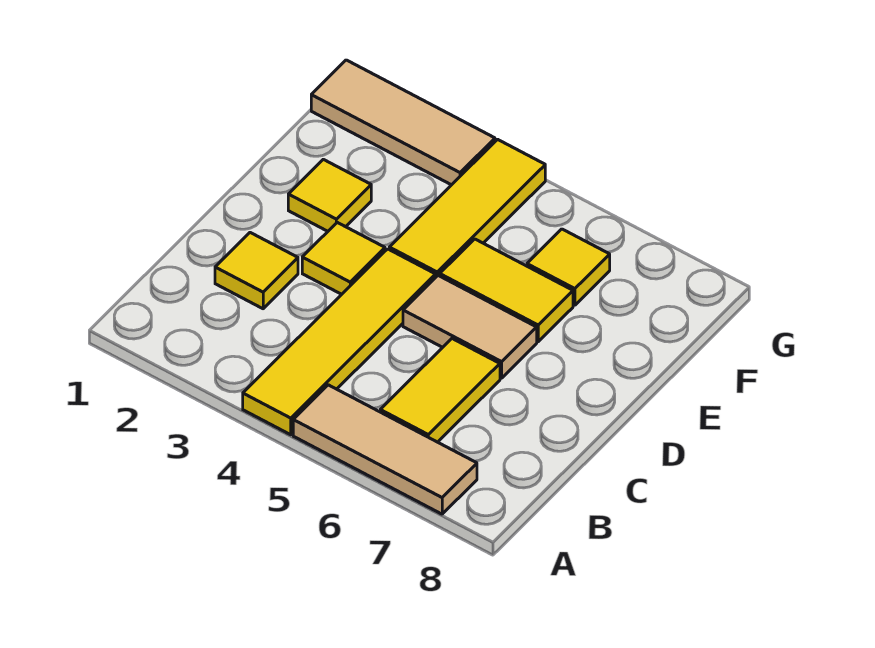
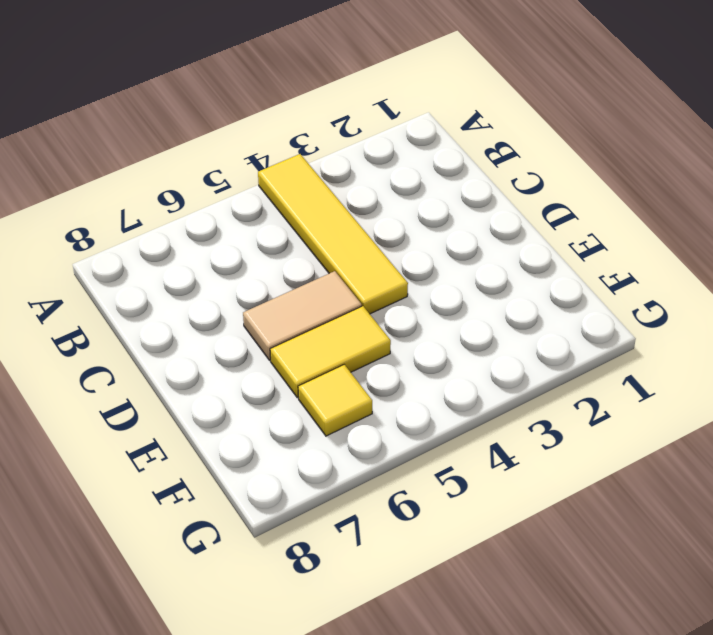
none -> tan tile A5:A7 level 1
none -> yellow tile B6:C6 level 1

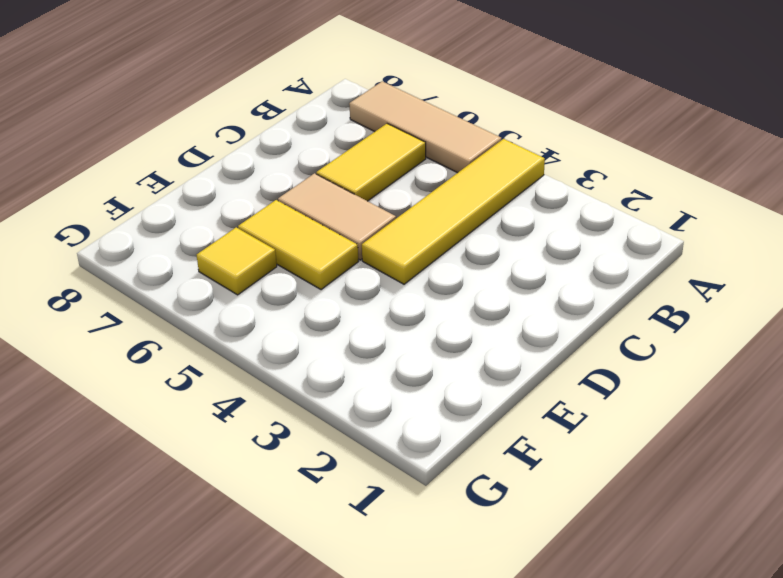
none -> yellow tile C2 level 1
none -> yellow tile D3 level 1

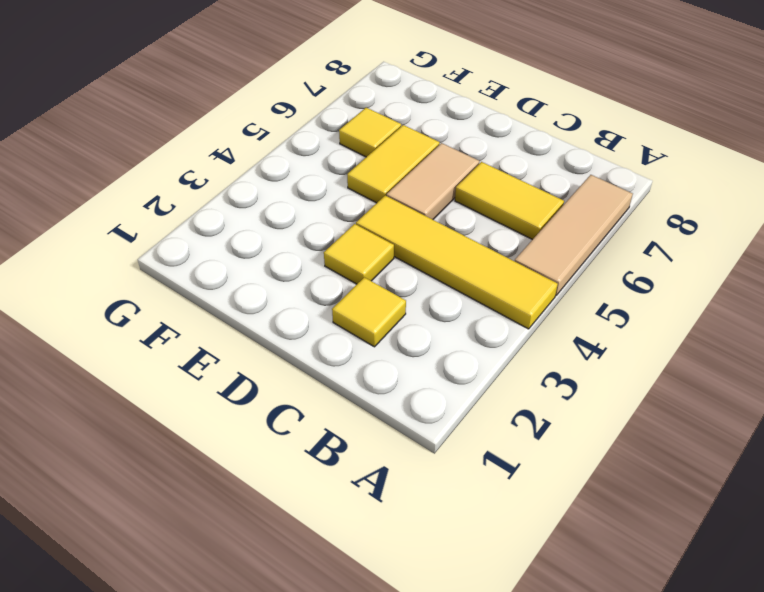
none -> yellow tile E2 level 1
none -> yellow tile E4:G4 level 1

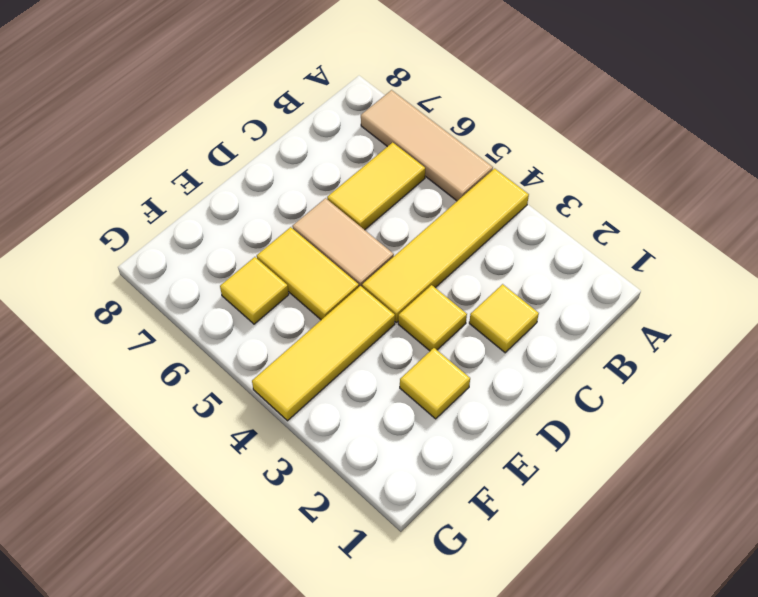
none -> tan tile G1:G3 level 1

